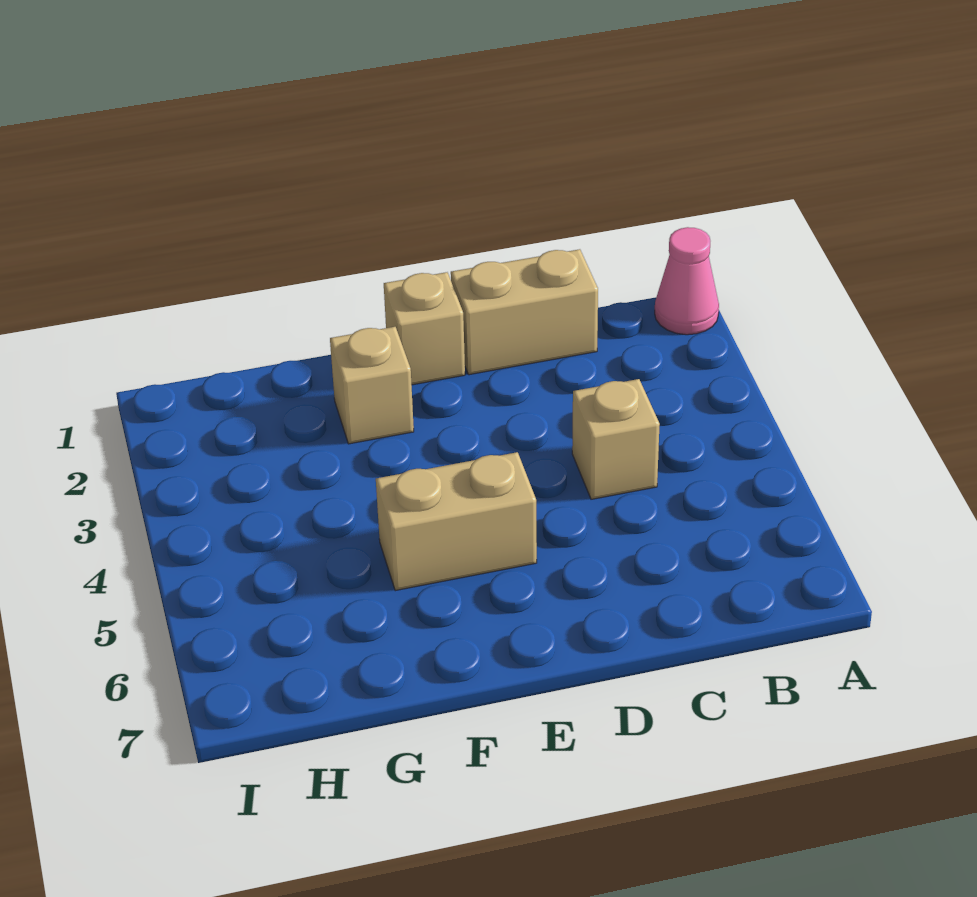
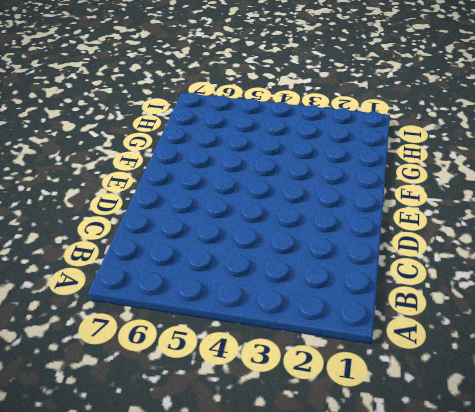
none -> pink cone A1 level 1
none -> tan brick C1:D1 level 1

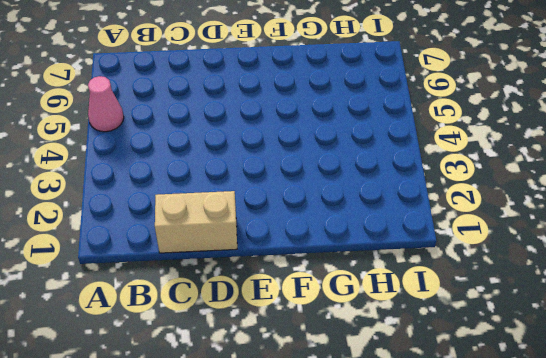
pink cone A5 level 1 -> pink cone A1 level 1
none -> tan brick C4 level 1
none -> tan brick E1 level 1

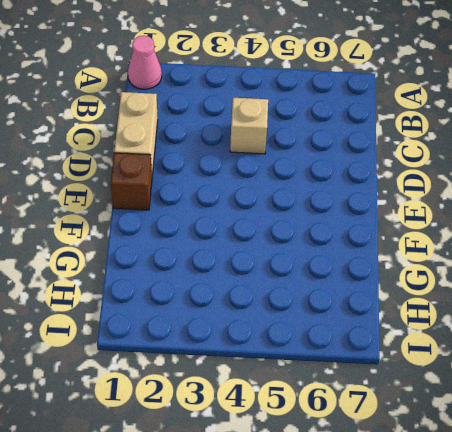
brown brick E1 level 1 -> tan brick E1 level 1
none -> tan brick E5:F5 level 1
none -> tan brick F2 level 1

